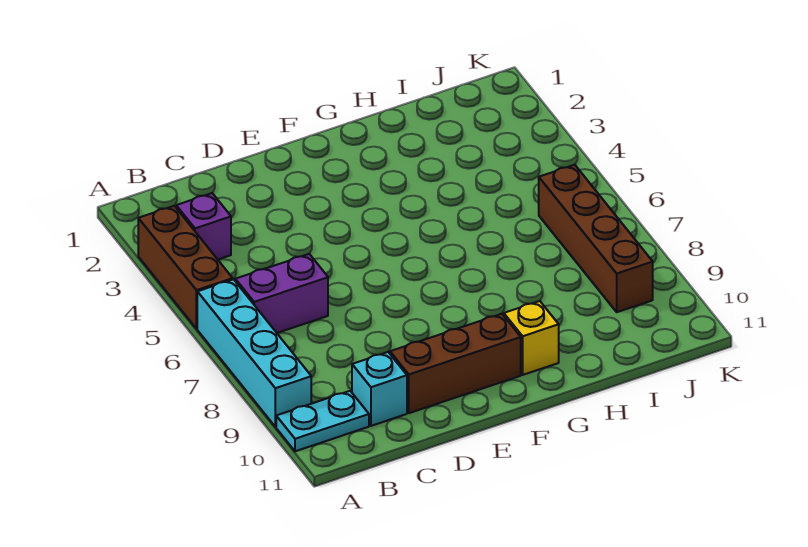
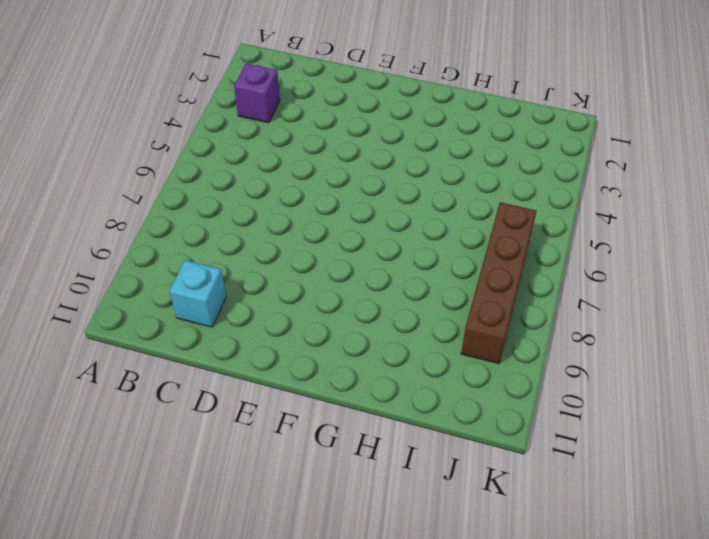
none -> brown brick A3:A5 level 1
none -> cyan brick A6:A9 level 1

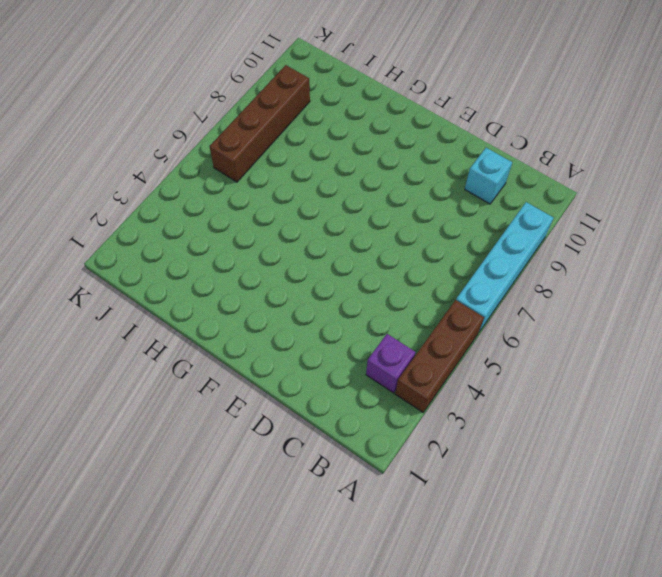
none -> cyan plate A10:B10 level 1
none -> purple brick B6:C6 level 1

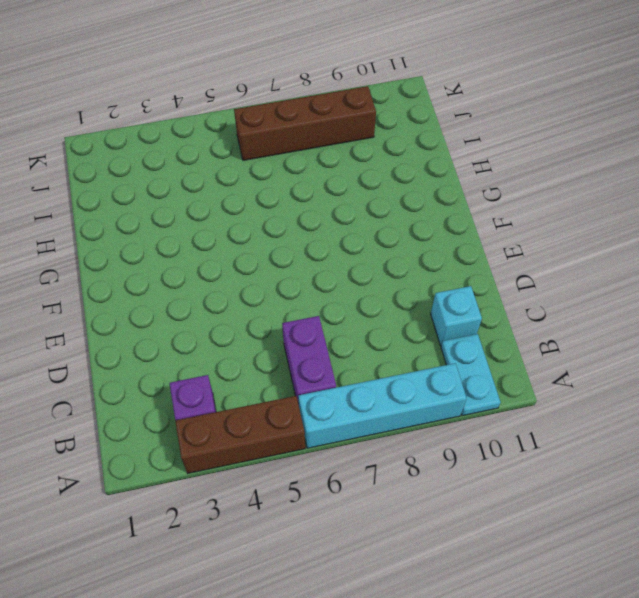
none -> brown brick D10:F10 level 1
none -> yellow brick G10 level 1

